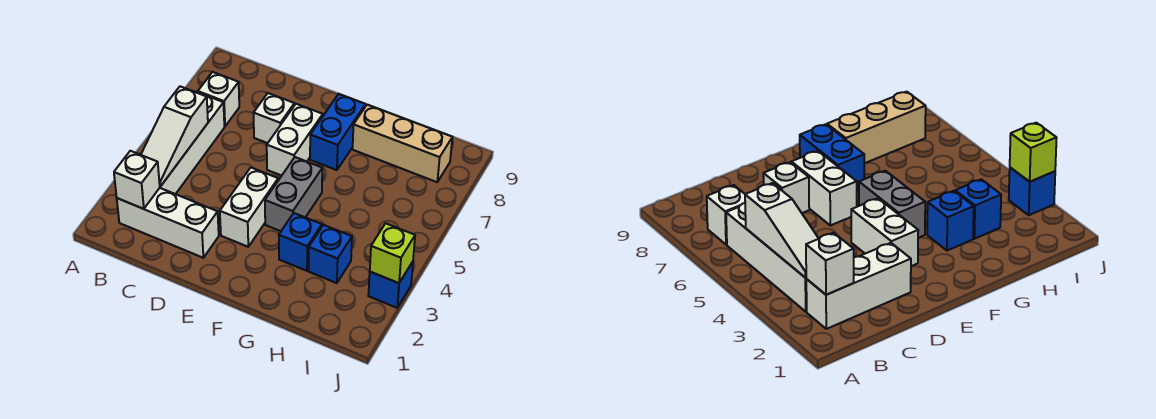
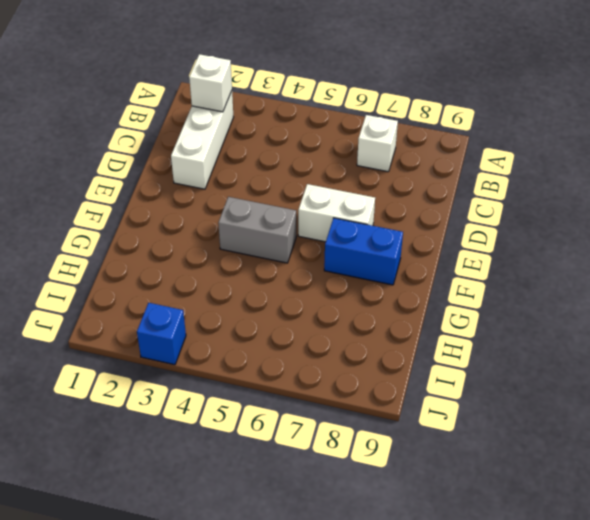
none -> white brick B3:B6 level 1
none -> white brick D7 level 1
none -> white brick E3:E4 level 1

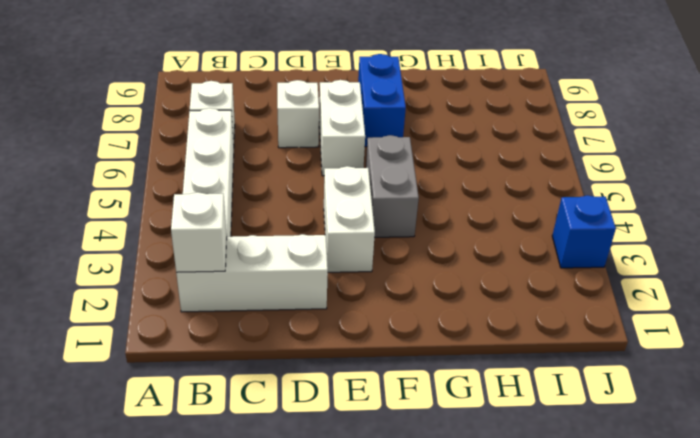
none -> blue brick G3 level 1
none -> tan brick G8:I8 level 1
none -> blue brick H3 level 1

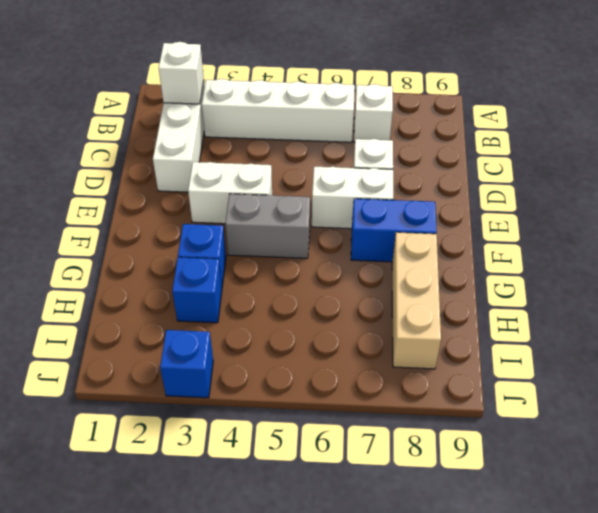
none -> white slope B3:B5 level 2 top 5
none -> lime brick J3 level 2

